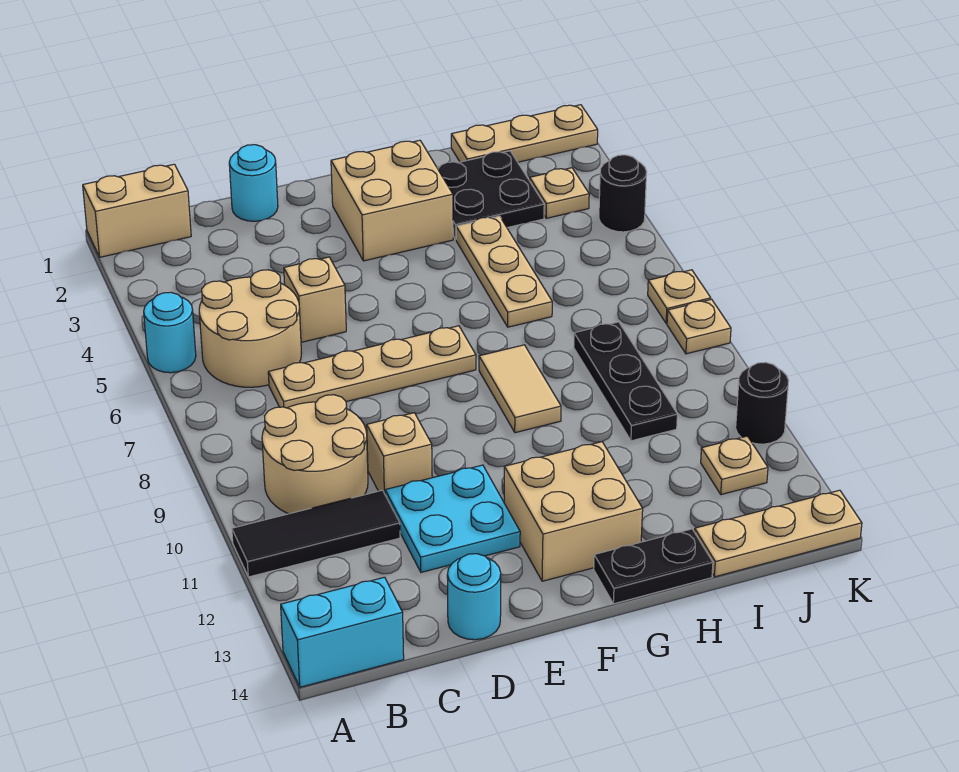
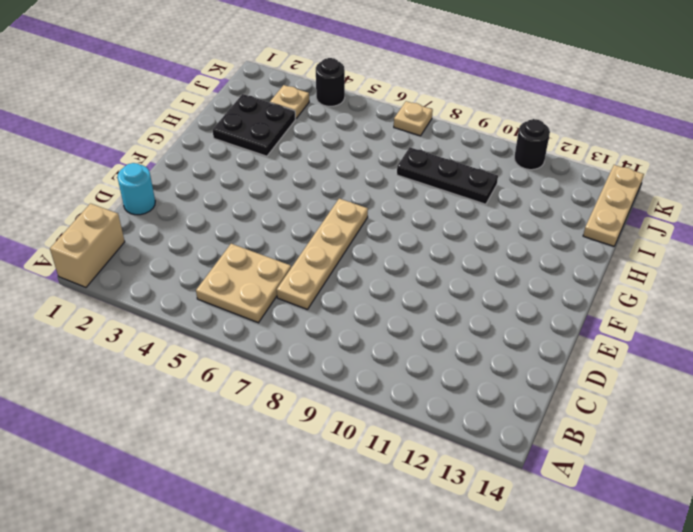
tan plate B5:C6 level 1 -> tan round brick B5:C6 level 1
none -> cyan round brick A5 level 1
none -> black tile A11:C11 level 1
none -> cyan brick A14:B14 level 1

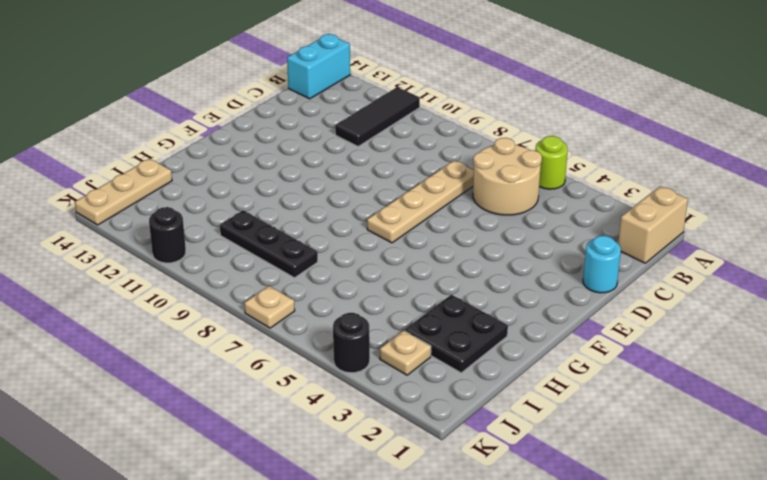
lime round brick A5 level 1 -> cyan round brick A5 level 1
none -> tan round brick B9:C10 level 1
none -> tan brick D5 level 1
none -> tan brick D10 level 1

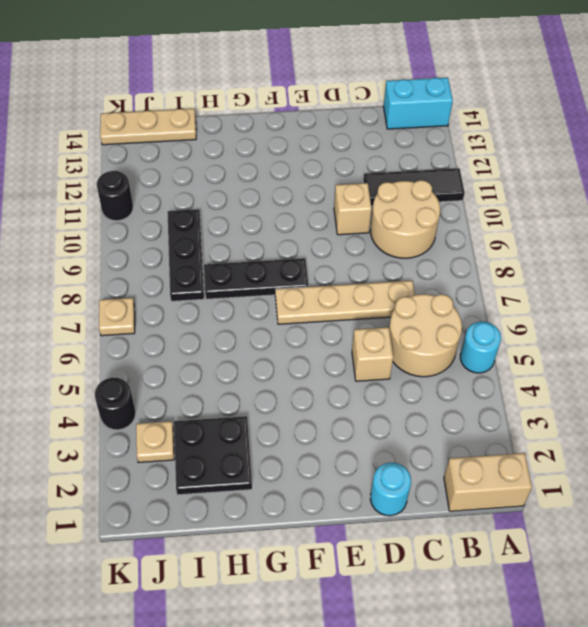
black plate F8:H8 level 1 -> tan tile G8:G9 level 1
none -> cyan plate D11:E12 level 1
none -> cyan round brick D14 level 1
none -> tan brick F2:G3 level 1

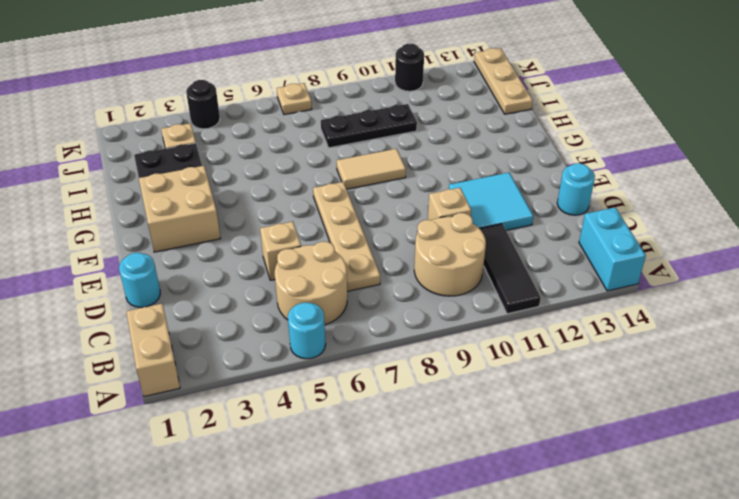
cyan tile D11:E12 level 1 -> cyan plate D11:E12 level 1
none -> tan brick F12:G13 level 1
none -> black plate G14:H14 level 1
none -> tan plate H4:H6 level 1

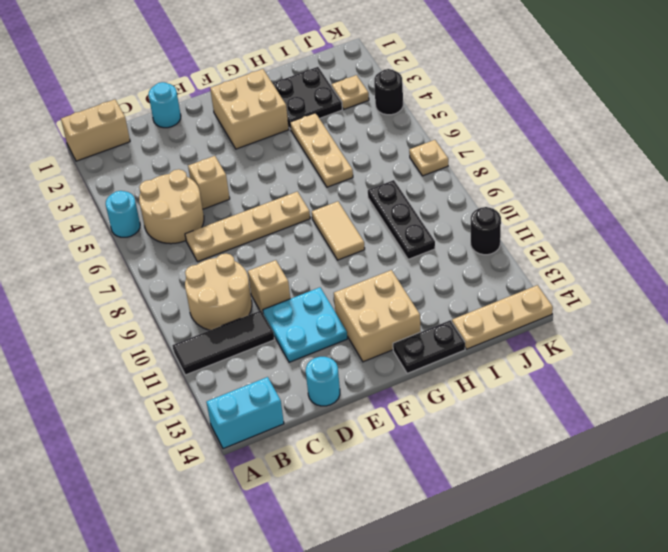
none -> tan plate I1:K1 level 1
none -> tan plate J12 level 1
none -> tan plate K8 level 1

